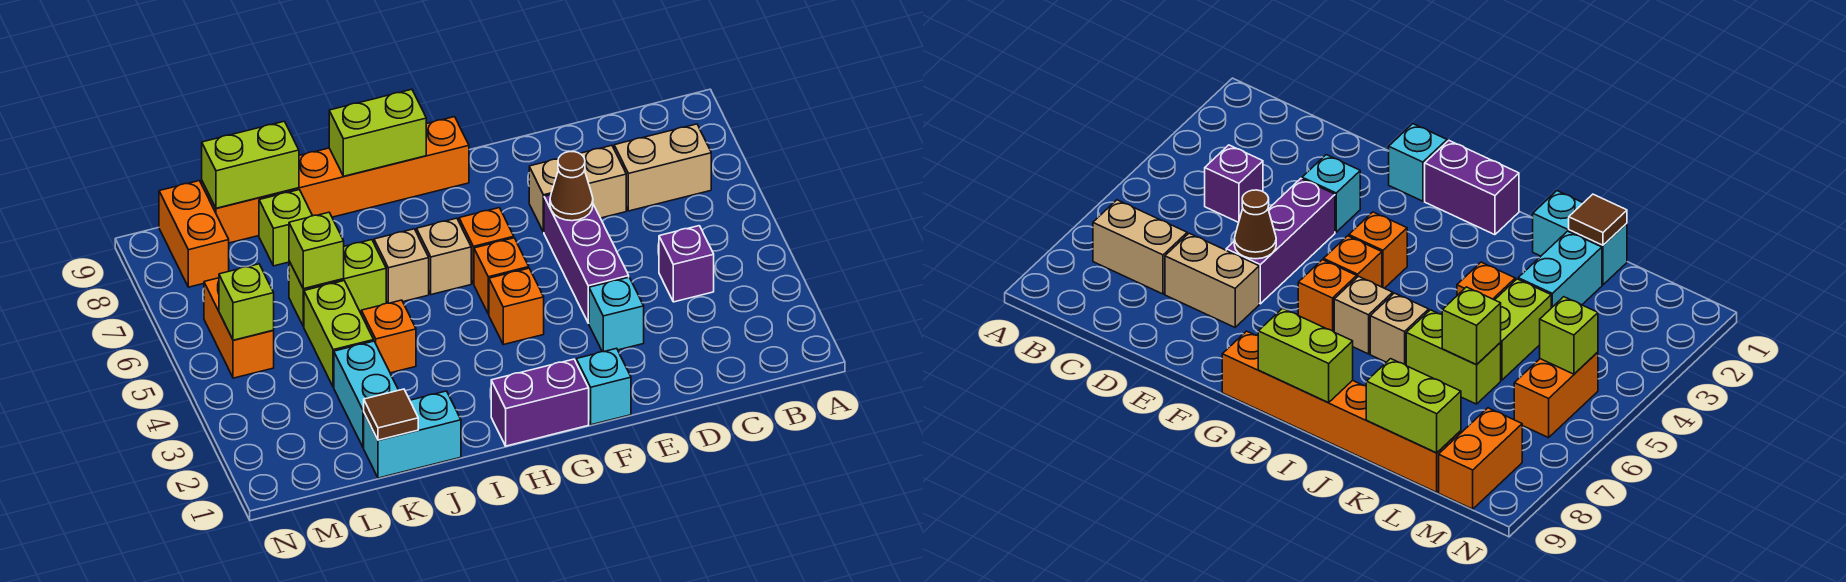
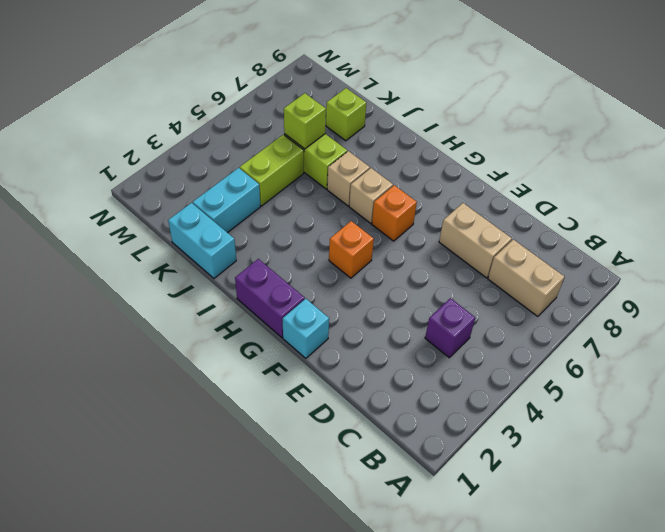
none -> cyan brick E3 level 1
none -> purple brick E4:E6 level 1
none -> orange brick G5 level 1

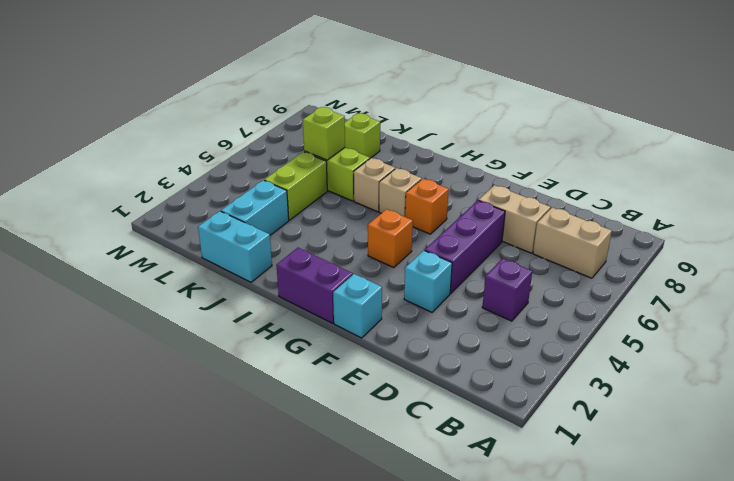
none -> orange brick G5 level 1
none -> orange brick G9:L9 level 1
none -> orange brick J4 level 1

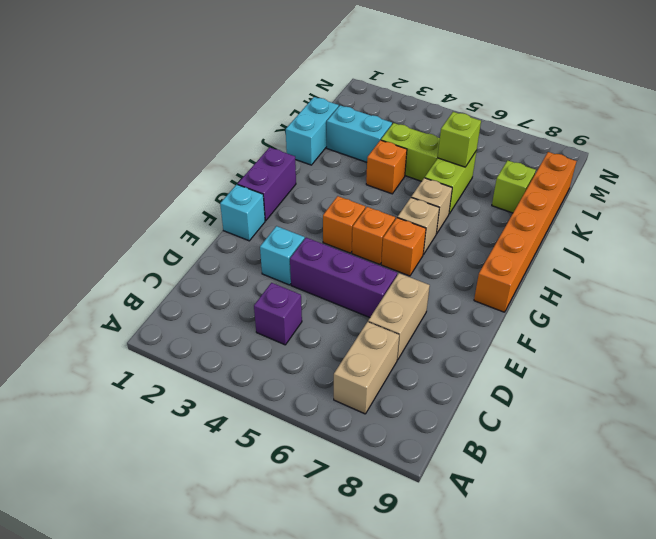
none -> orange brick M5:M6 level 1
none -> orange brick M8:M9 level 1
none -> brown cone E6 level 2

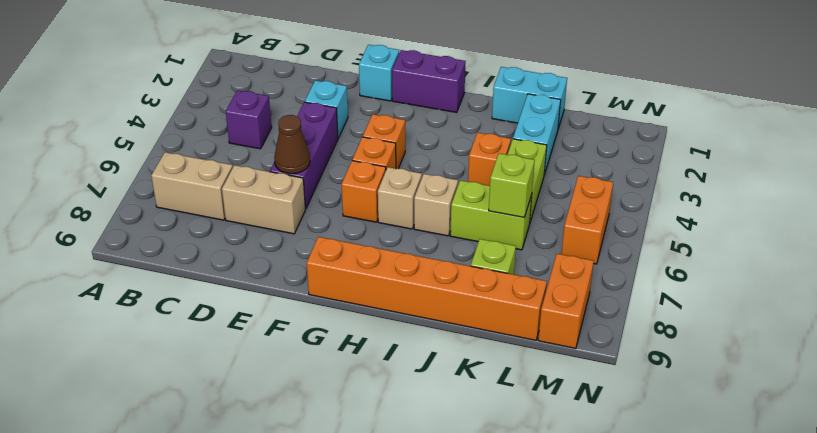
none -> lime brick H9:I9 level 2
none -> brown tile K1 level 2
none -> lime brick K9:L9 level 2

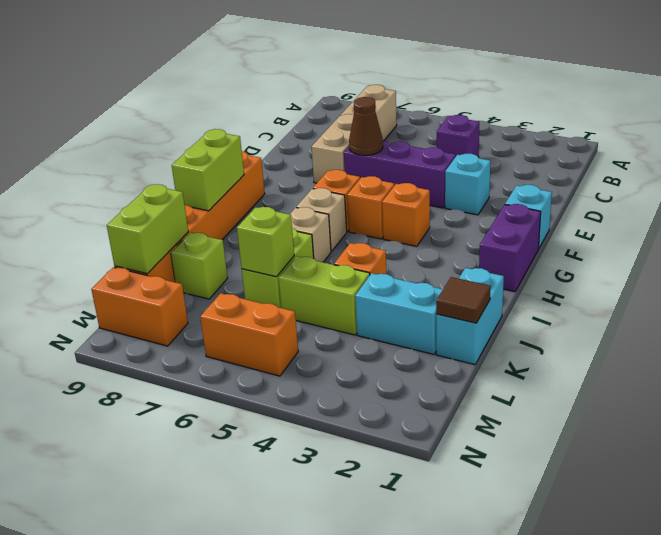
none -> lime brick M5 level 2

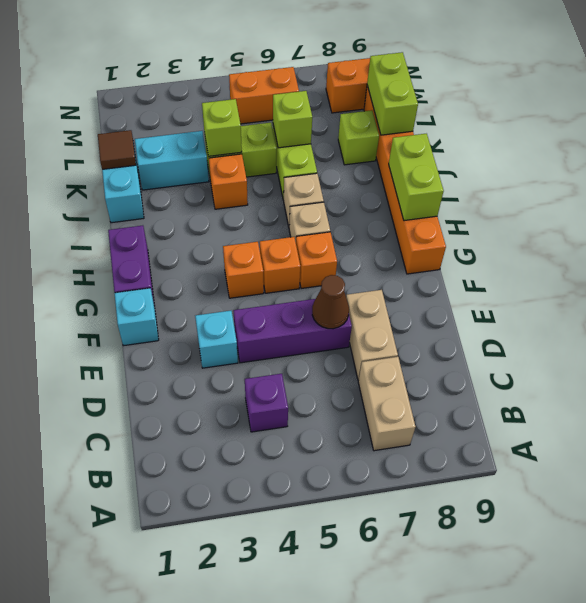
lime brick K4 level 2 -> lime brick M5 level 2

